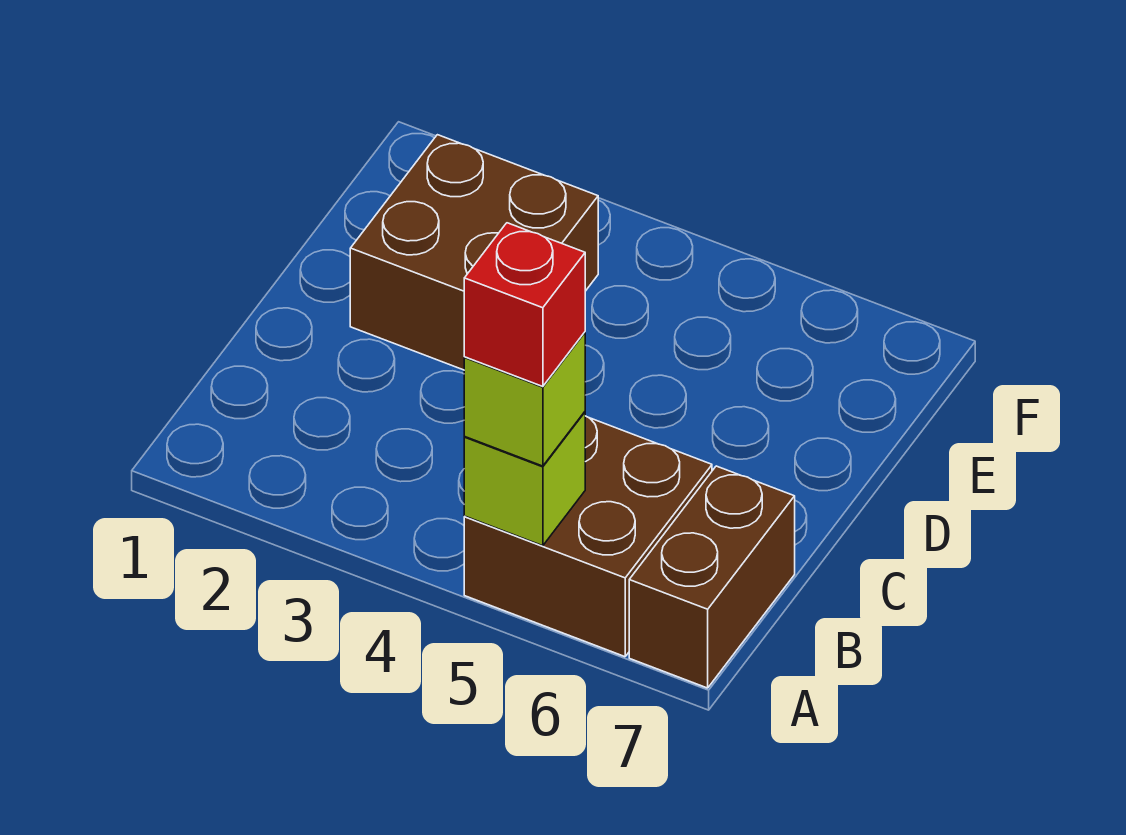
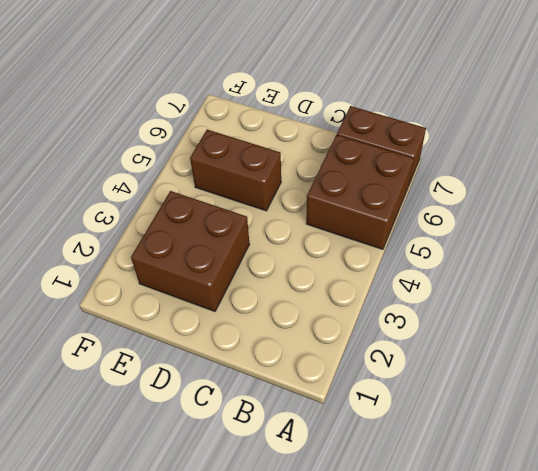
brown brick D5:E5 level 1 -> none
none -> lime brick A5 level 2
none -> lime brick A5 level 3

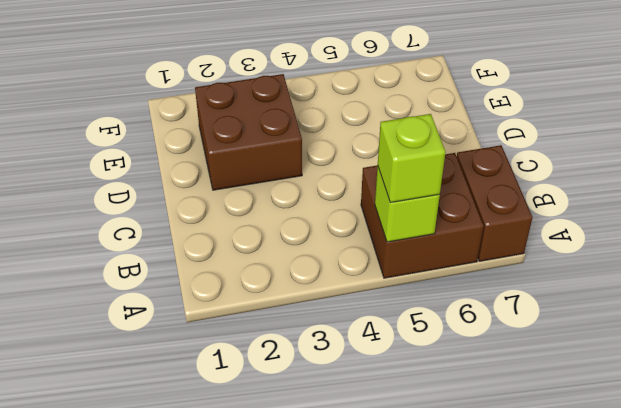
none -> red brick A5 level 4

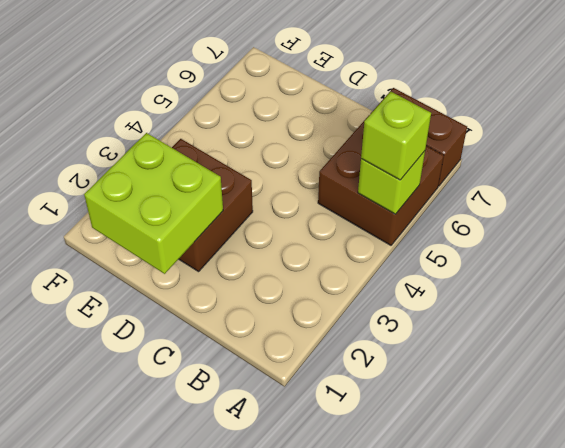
lime brick D1:E2 level 2 -> none
none -> red brick A5 level 4

